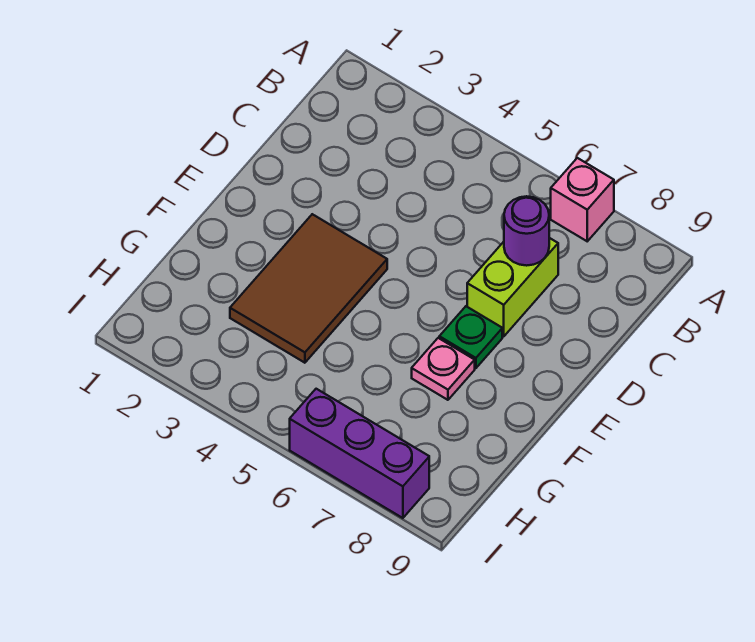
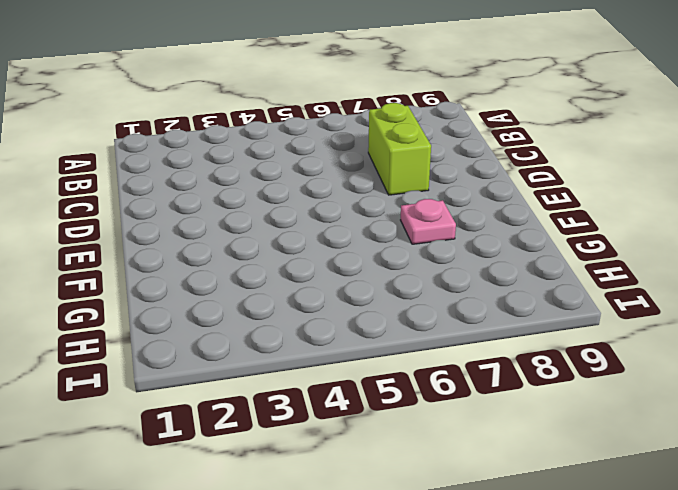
none -> pink brick A7 level 1
none -> brown tile E3:G4 level 1

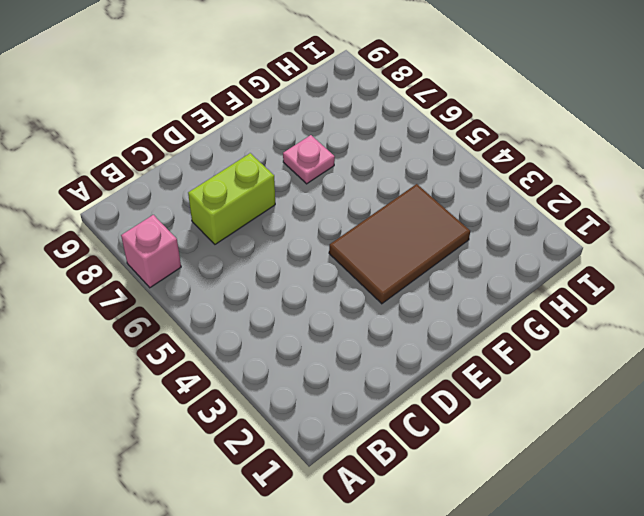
none -> green plate E7 level 1
none -> purple brick I6:I8 level 1

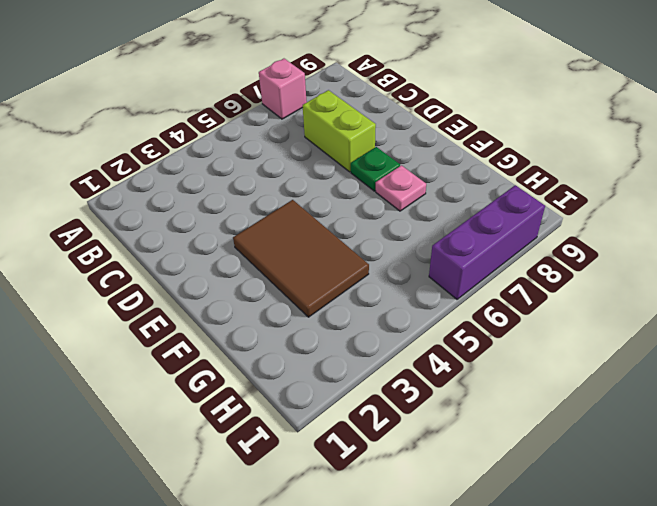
none -> purple round brick C7 level 2

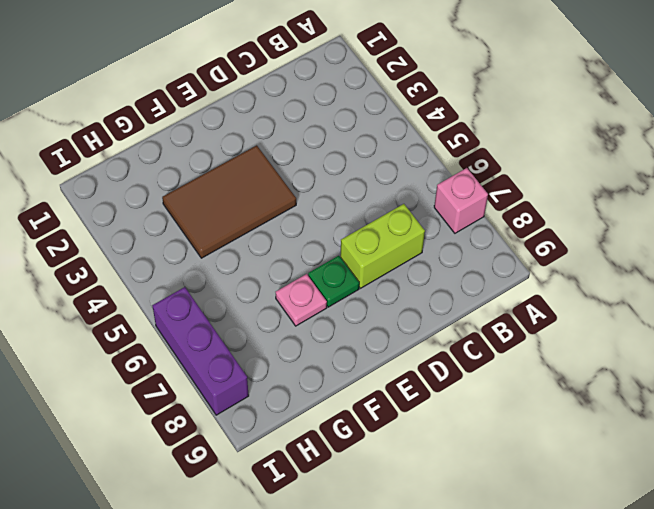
none -> purple round brick C7 level 2

